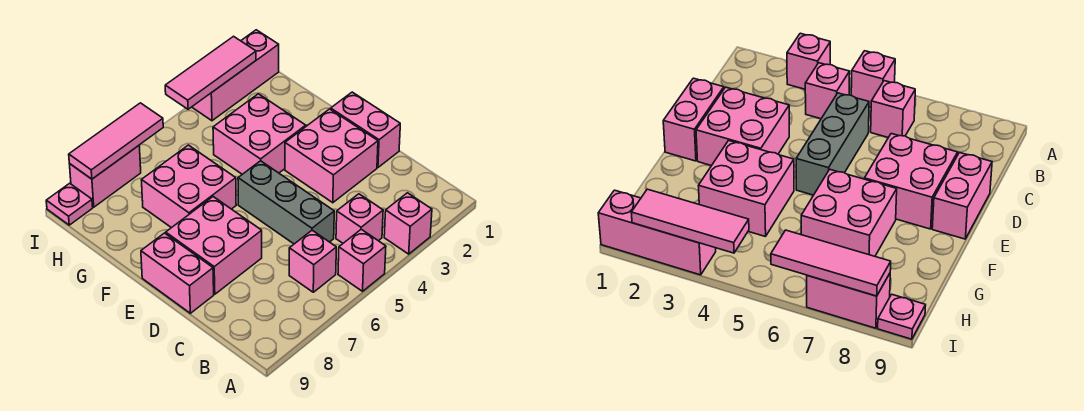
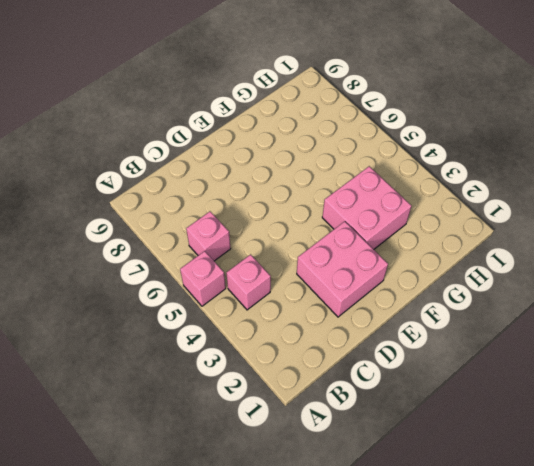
none -> pink brick A3 level 1
none -> grey brick C5:E5 level 1
none -> pink brick D1:E1 level 1

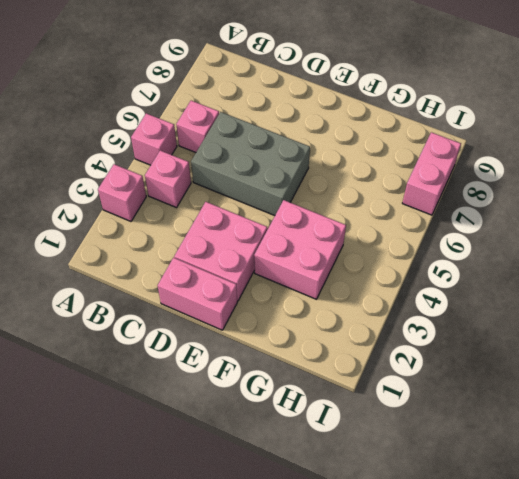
grey brick C5:E6 level 1 -> grey brick C5:E5 level 1
none -> pink brick D7:E8 level 1
none -> pink brick D9:E9 level 1
none -> pink brick F6:G7 level 1

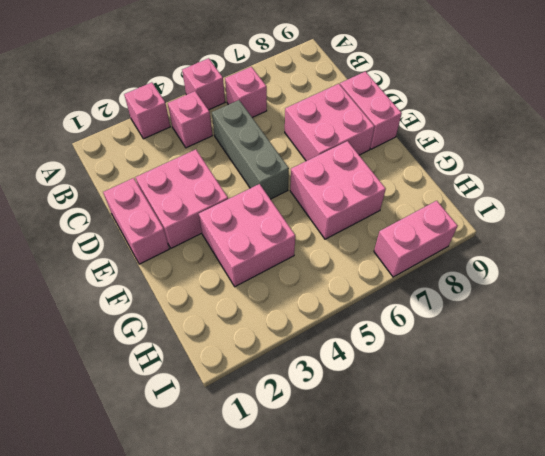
none -> pink brick I1:I3 level 1
none -> pink plate I9 level 1
none -> pink tile I2:I4 level 2

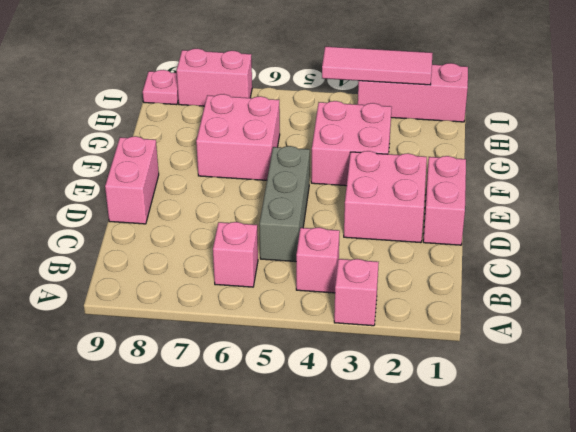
none -> pink brick A5 level 1
none -> pink brick D7:E8 level 1
none -> pink tile I6:I8 level 2

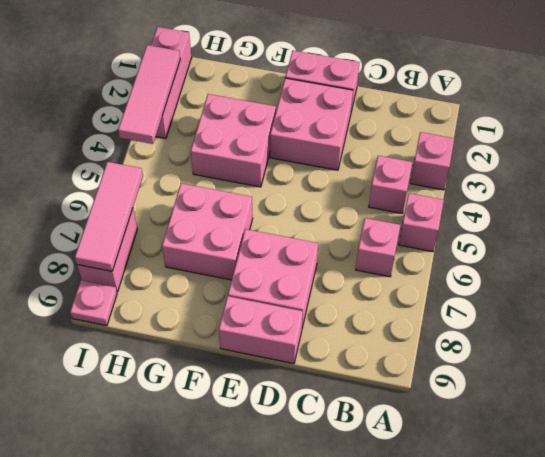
none -> grey brick C5:E5 level 1

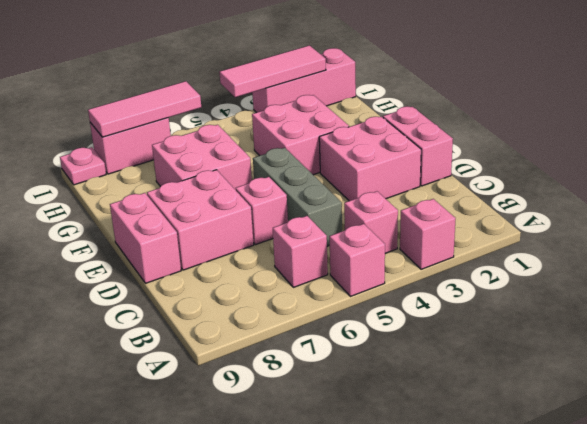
pink brick D6 level 1 -> none

